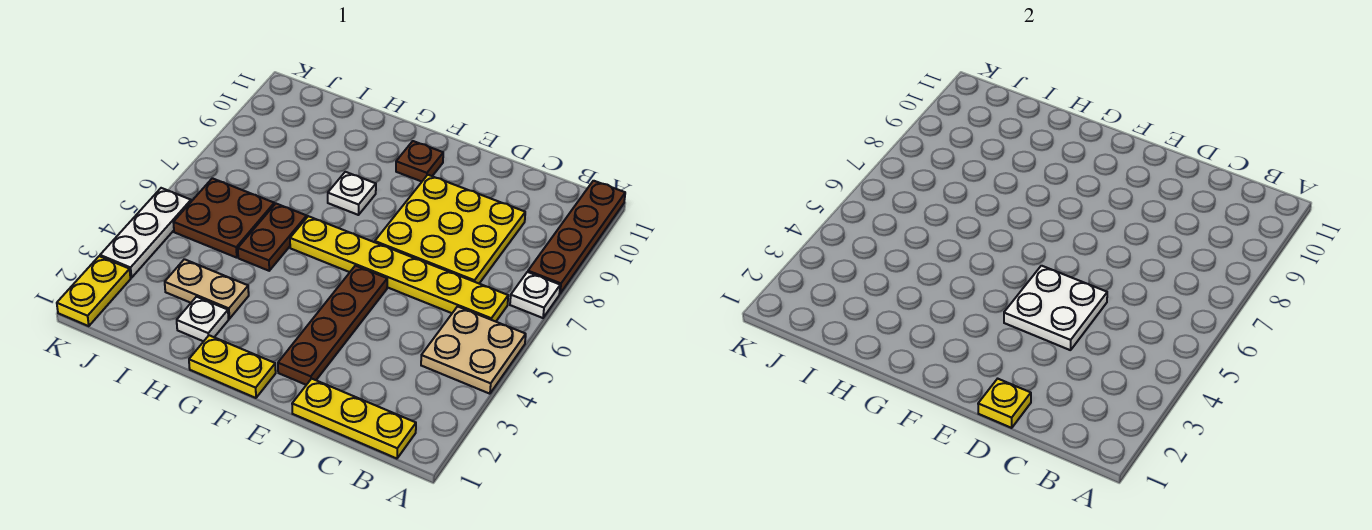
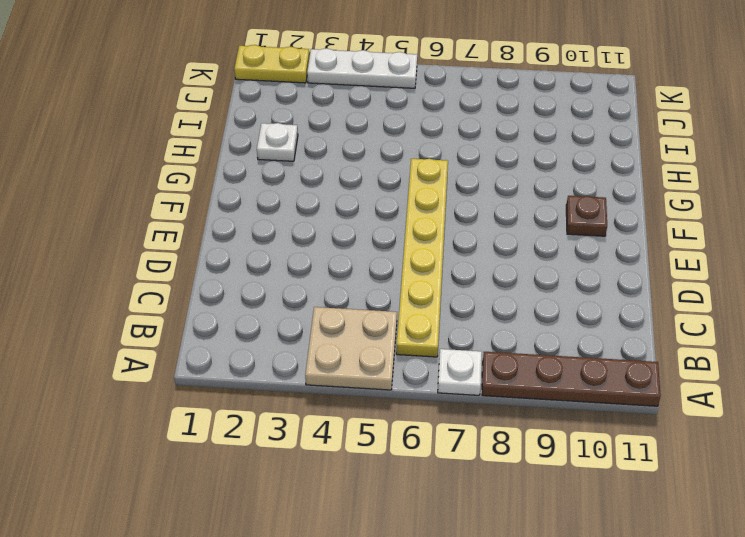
none -> yellow plate B1:D1 level 1
none -> yellow plate C7:E9 level 1
none -> brown plate E2:E5 level 1

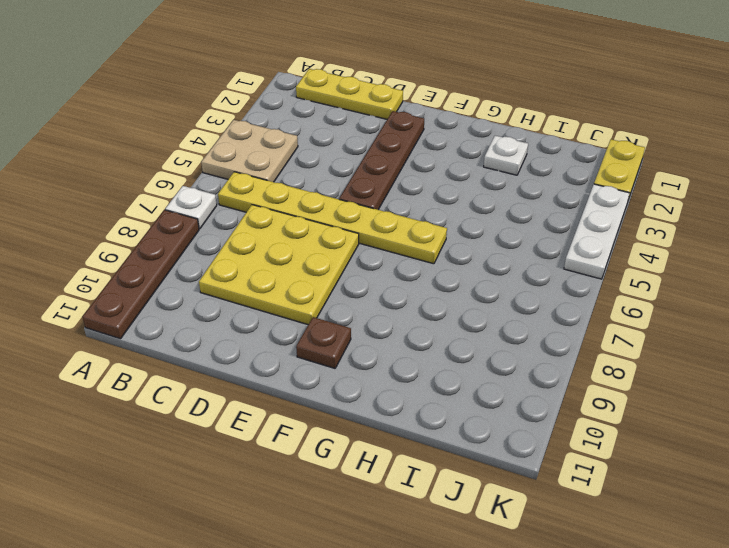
none -> yellow plate F1:G1 level 1
none -> white plate G8 level 1
none -> tan plate H3:I3 level 1

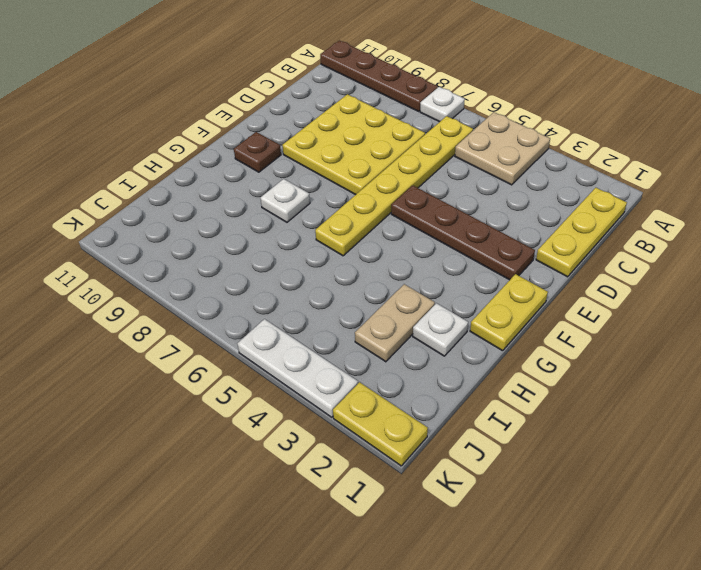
none -> brown plate H5:H6 level 1
none -> brown plate I5:J6 level 1
none -> yellow plate D1 level 2

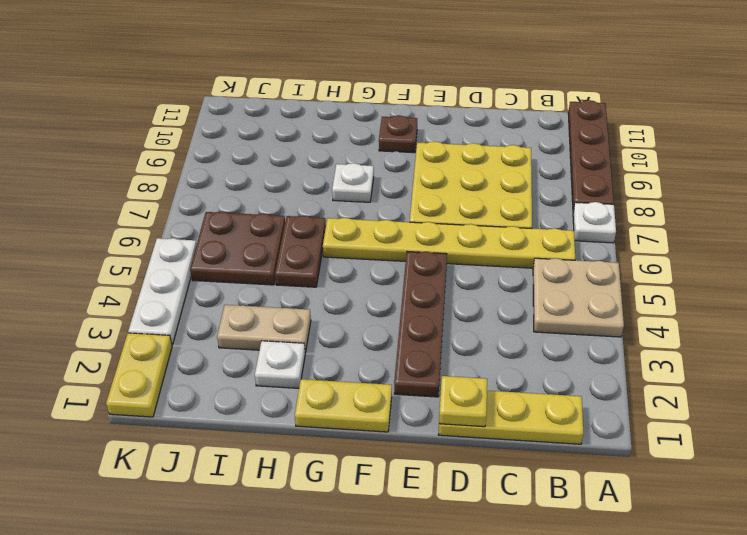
none -> white plate D4:E5 level 2

